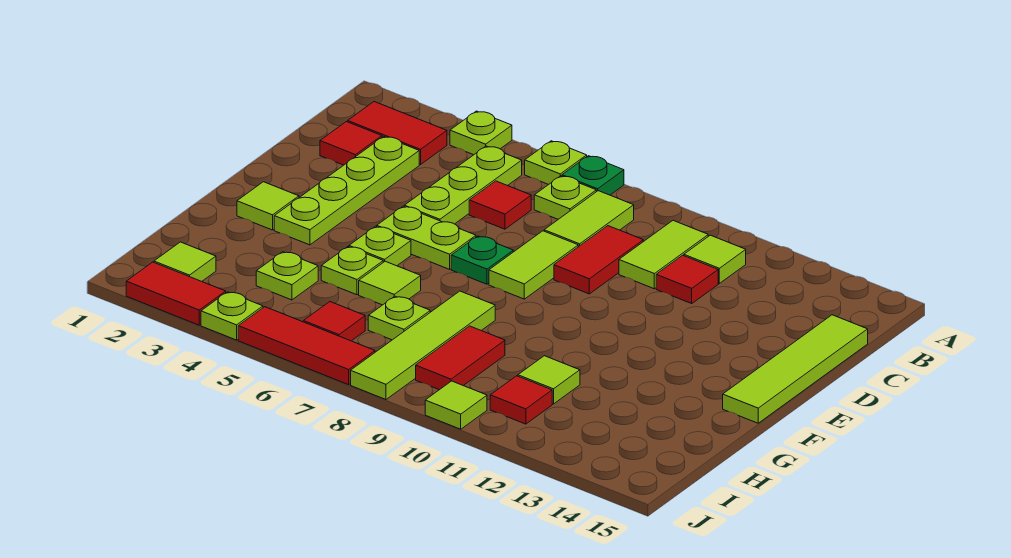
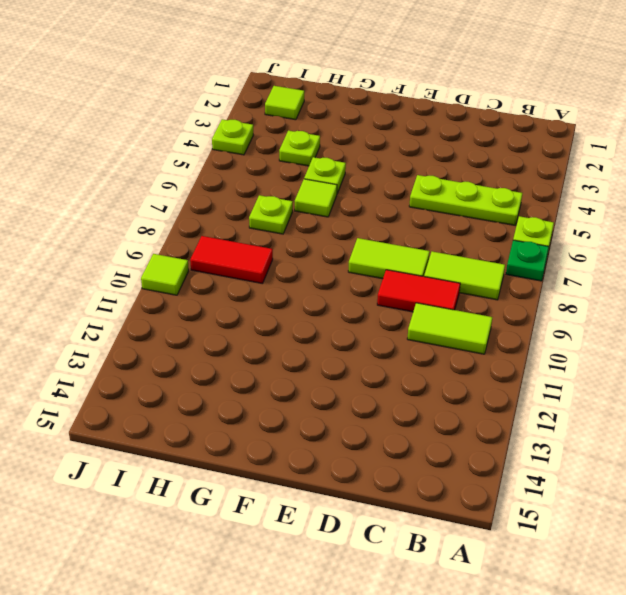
none -> lime plate A4 level 1
none -> red tile B2:B3 level 1
none -> lime plate B7 level 1
none -> lime tile B11 level 1

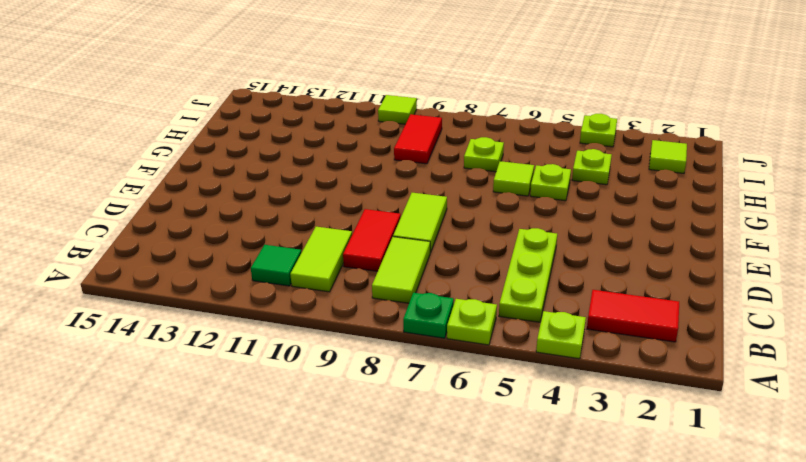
green tile B11 level 1 -> lime tile B11 level 1
none -> lime plate B7 level 1
none -> red tile C2 level 1
none -> lime plate C3:F3 level 1
none -> red tile C6 level 1

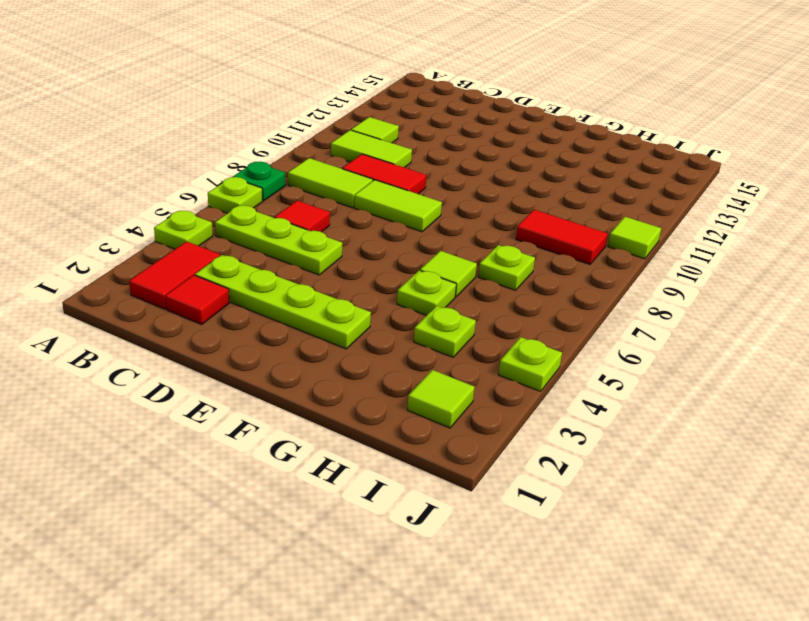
none -> lime plate B7 level 1
none -> red tile C11 level 1
none -> lime tile C15:F15 level 1
none -> lime plate E5:E6 level 1

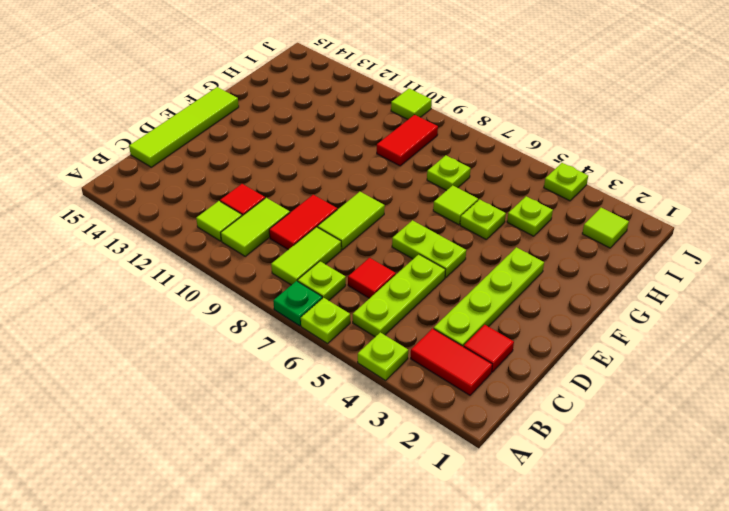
none -> green plate E7 level 1
none -> lime tile F2 level 1
none -> lime plate F5 level 1
none -> lime tile G8:J8 level 1

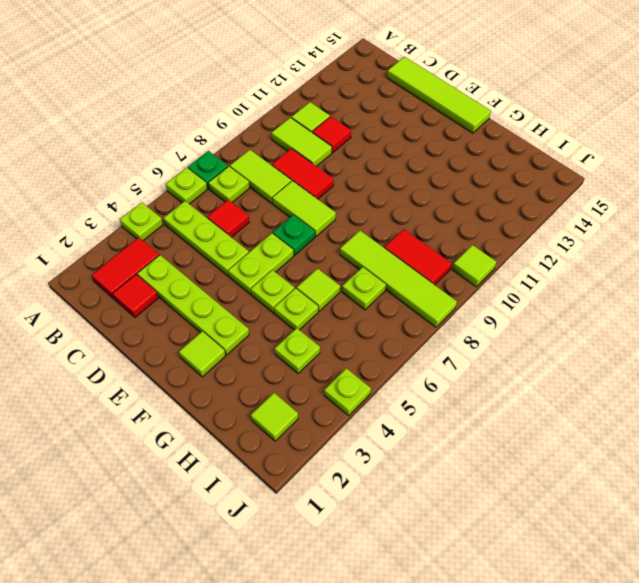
none -> lime tile H11 level 1
none -> red tile I6 level 1
none -> red tile I11 level 1
none -> red tile J2:J3 level 1

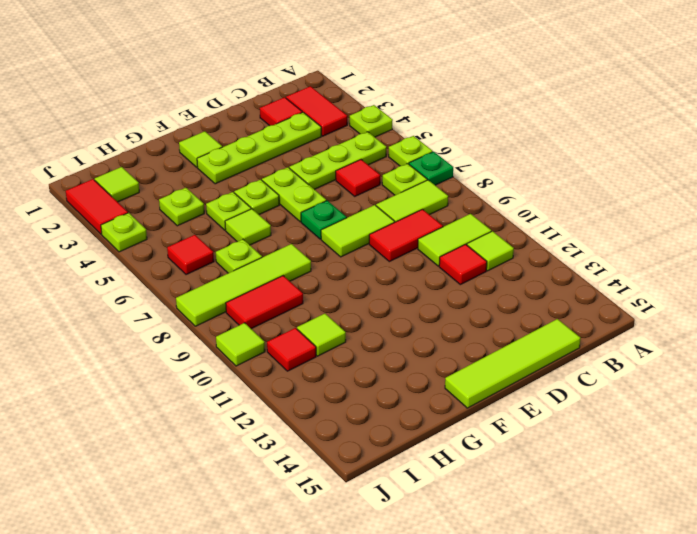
none -> red tile J5:J7 level 1

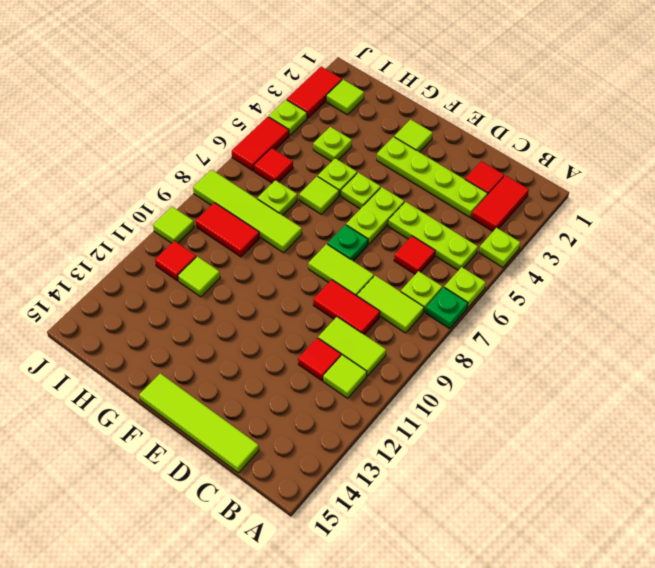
red tile J5:J6 level 1 -> red tile J5:J7 level 1

